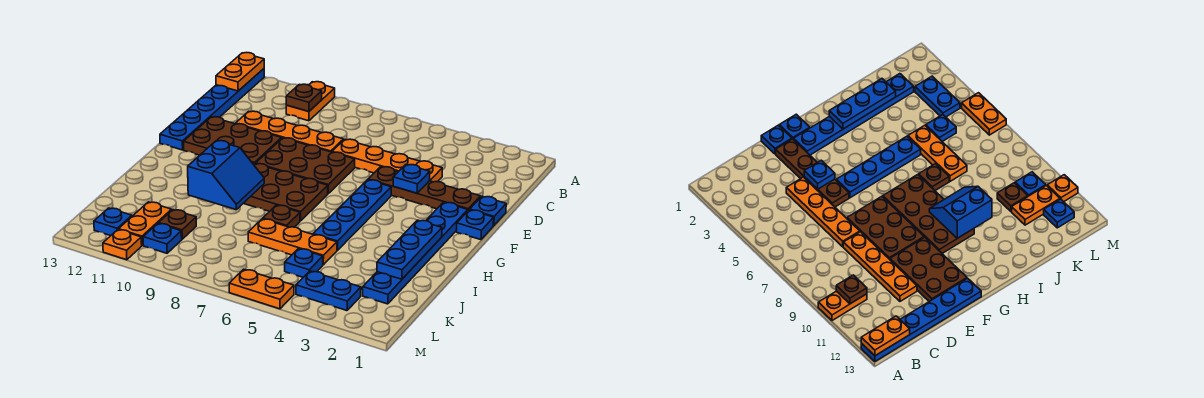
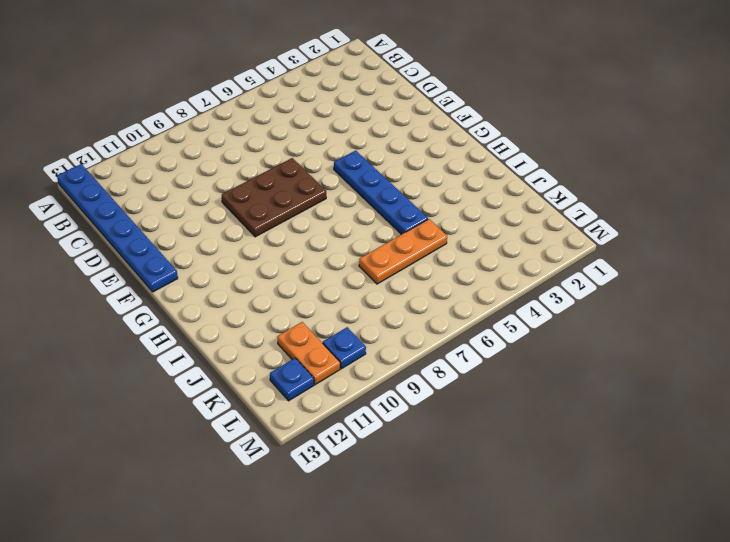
none -> orange plate A10:B10 level 1
none -> orange plate D4:D7 level 1
none -> orange plate D8:D11 level 1

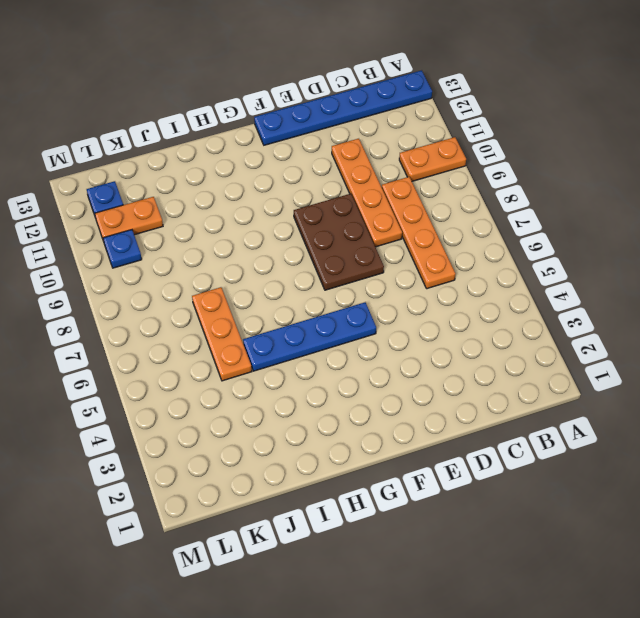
orange plate C6:C9 level 1 -> orange plate D4:D7 level 1
none -> blue plate E1 level 1
none -> brown plate E2:E5 level 1
none -> brown plate E10:F12 level 1

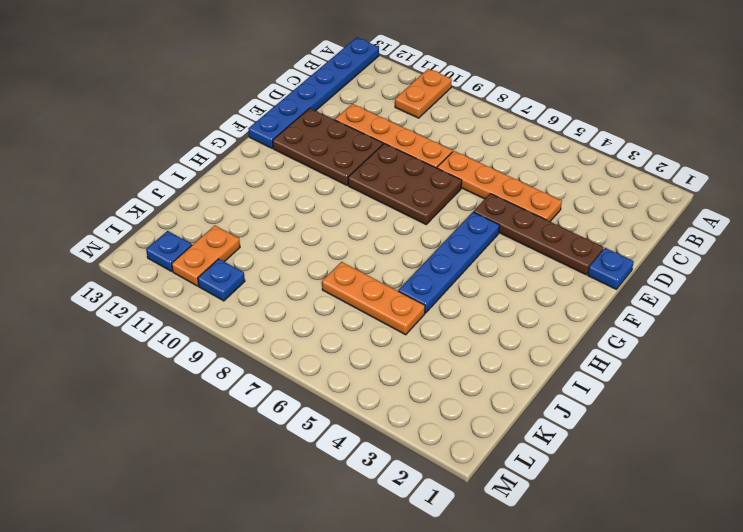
none -> blue plate F1 level 1
none -> blue plate F2:K2 level 1
none -> brown plate G7:H10 level 1

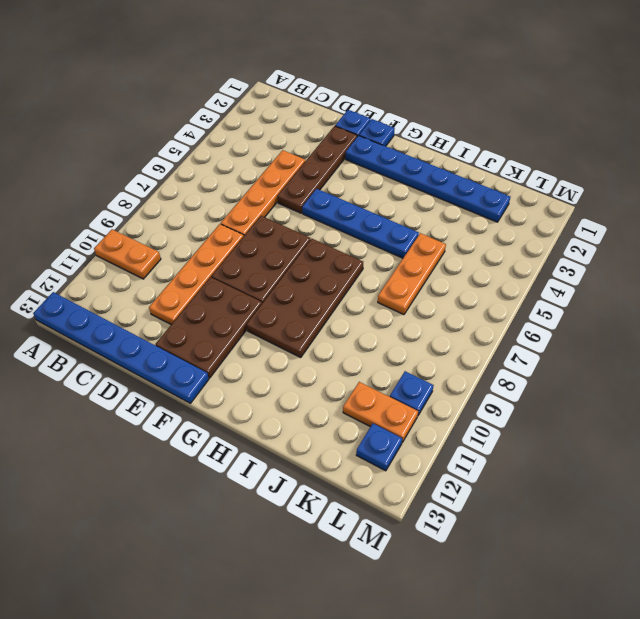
none -> brown plate I7 level 1
none -> blue plate K5 level 1
none -> brown plate K10 level 1

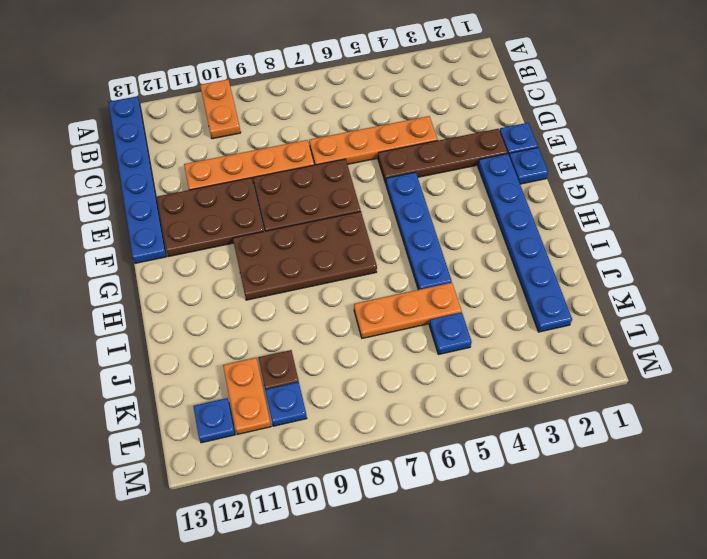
none -> brown plate I7 level 1
none -> blue plate L3:L4 level 1
none -> orange plate M5:M6 level 1

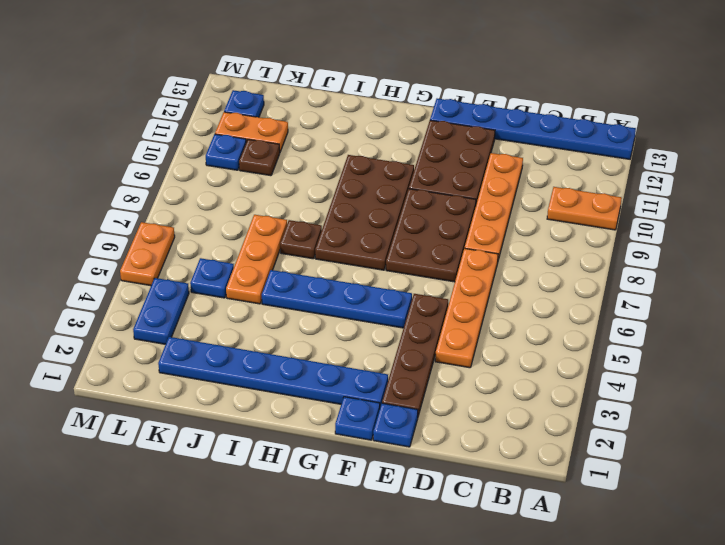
none -> orange plate M11 level 1
none -> orange plate A13:B13 level 2
none -> brown plate B10 level 2

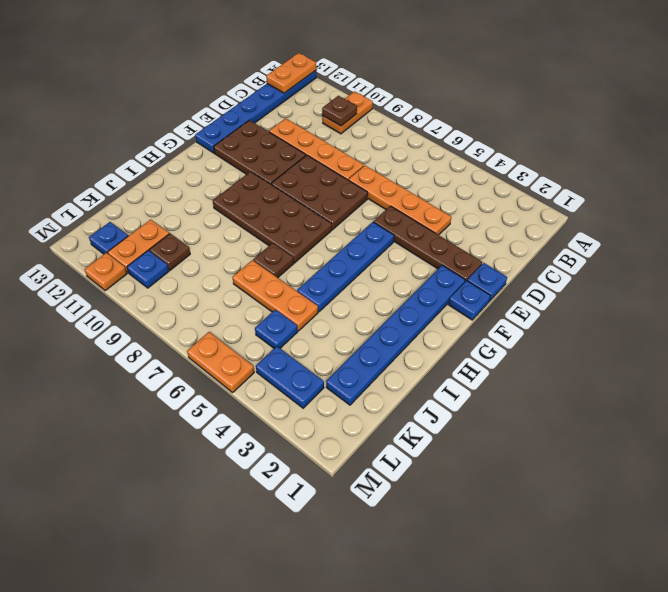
none -> blue plate E4 level 2
none -> blue plate H2:J2 level 2
none -> blue slope H9:I10 level 2 top 10

